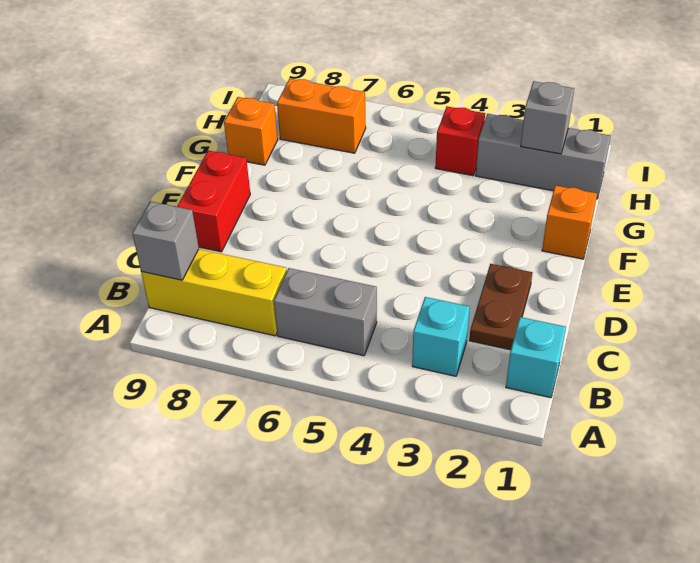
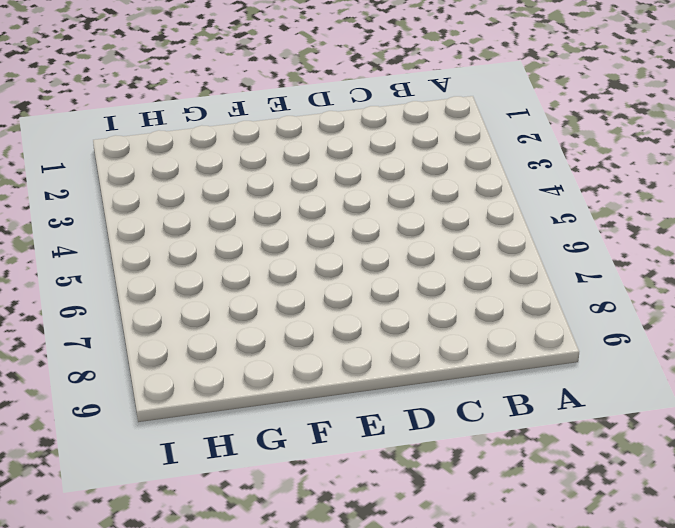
none -> cyan brick B1 level 1
none -> cyan brick B3 level 1
none -> grey brick B5:B6 level 1

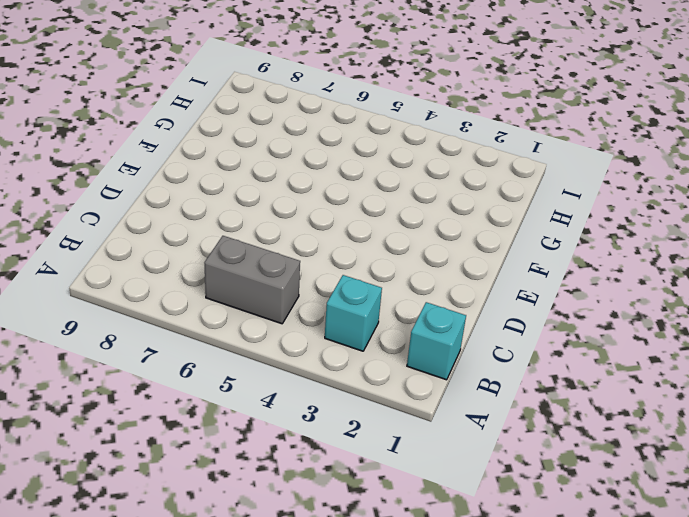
none -> yellow brick B7:B9 level 1
none -> brown plate C2:D2 level 1
none -> red brick D9:E9 level 1

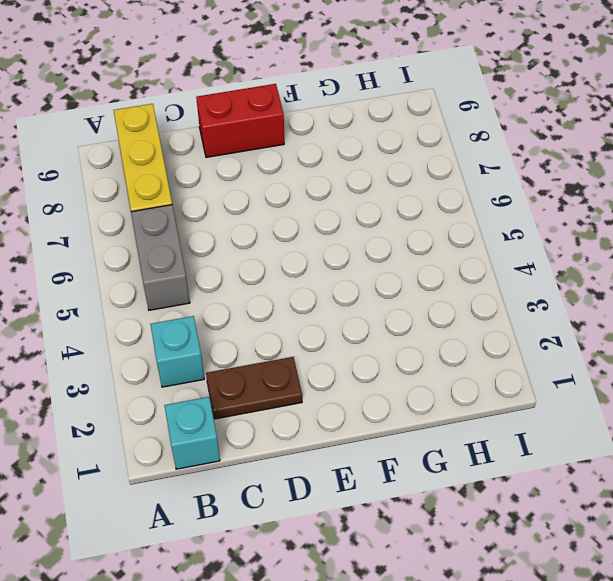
none -> orange brick F1 level 1
none -> orange brick G9 level 1
none -> grey brick H1:H3 level 1

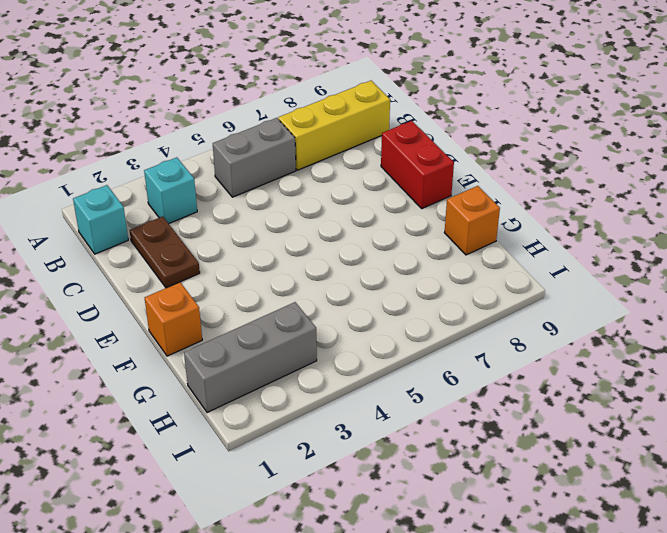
none -> red brick H4 level 1
none -> orange brick H7:H8 level 1
none -> grey brick B9 level 2

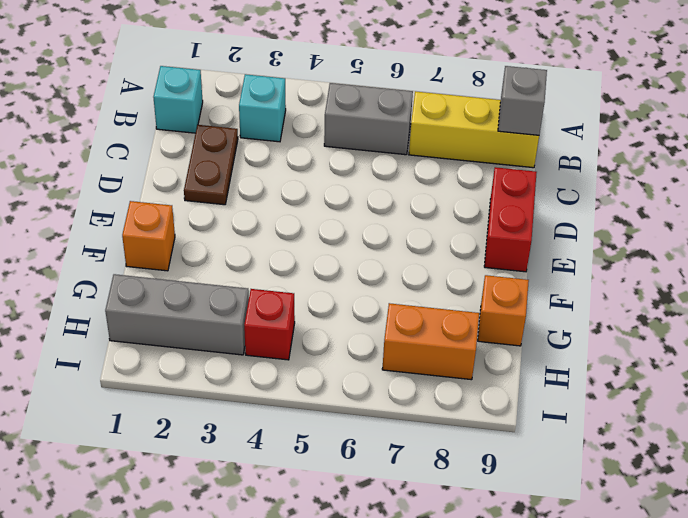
none -> grey brick H2 level 2

